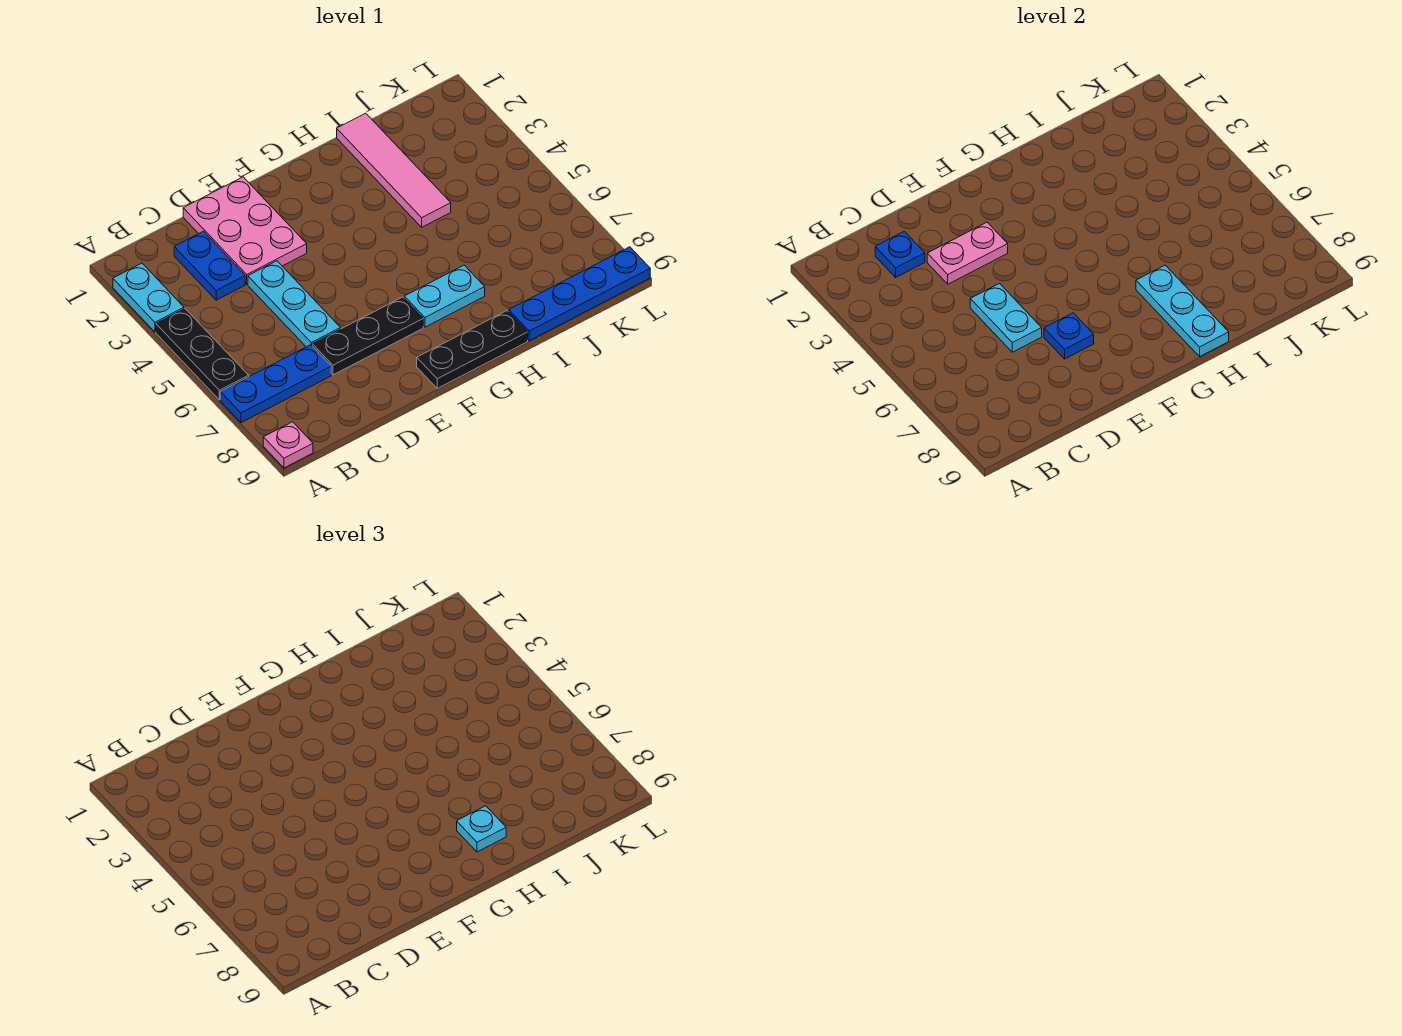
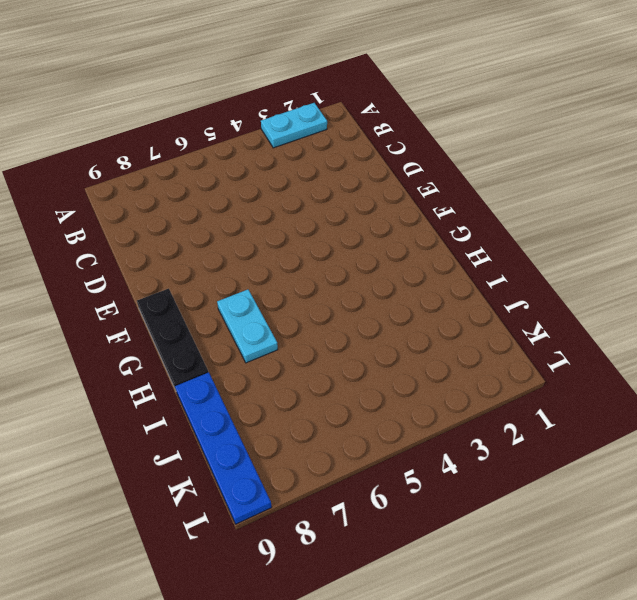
none -> black plate A4:A6 level 1
none -> blue plate A7:C7 level 1
none -> pink plate A9 level 1

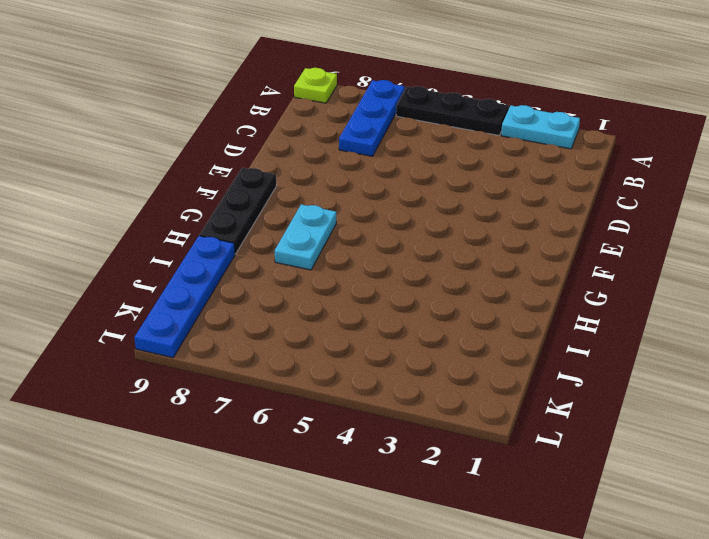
lime plate A9 level 1 -> pink plate A9 level 1
none -> blue plate C2:C3 level 1
none -> pink plate D1:E3 level 1
none -> cyan plate D4:D6 level 1

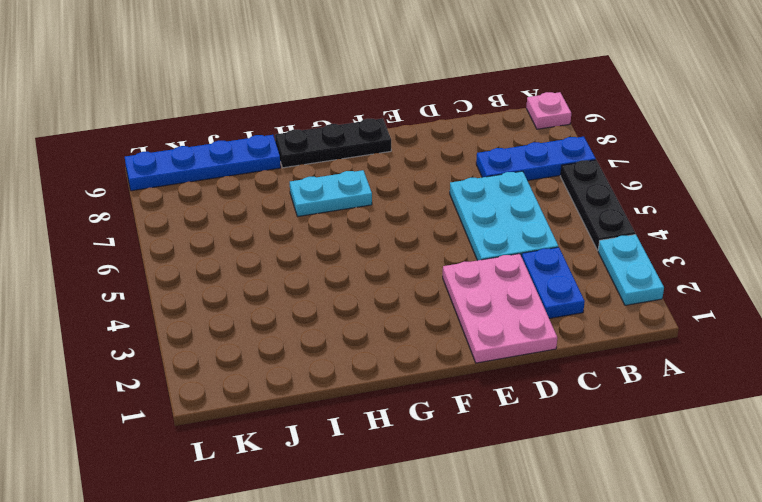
cyan plate C4:D6 level 1 -> cyan plate D4:D6 level 1
none -> black plate D7:F7 level 1
none -> pink tile I1:I4 level 1
none -> blue plate C2 level 2

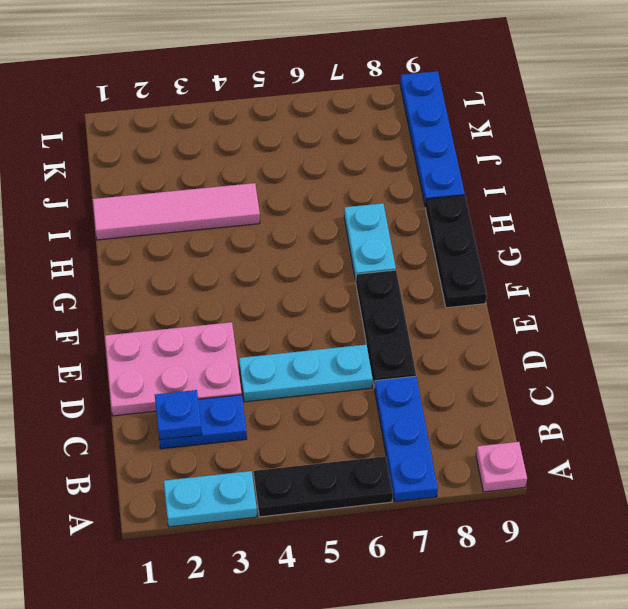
none -> pink plate D3:E3 level 2
none -> cyan plate D5:D6 level 2
none -> blue plate E7 level 2

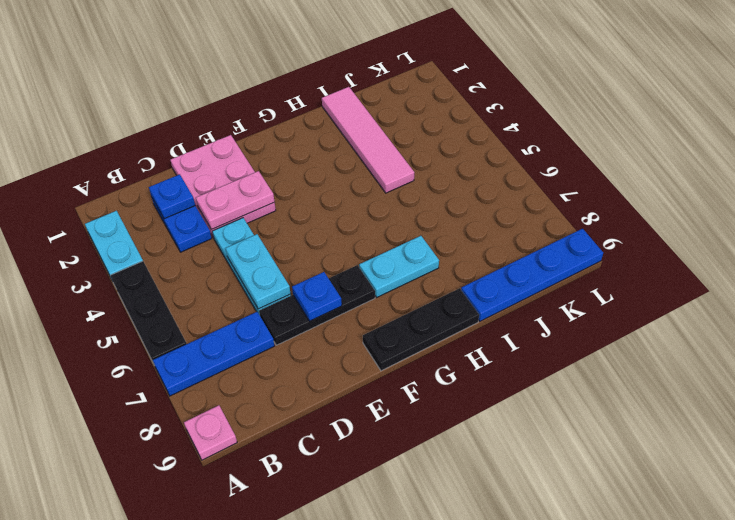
none -> cyan plate H7:H9 level 2
none -> cyan plate H8 level 3

